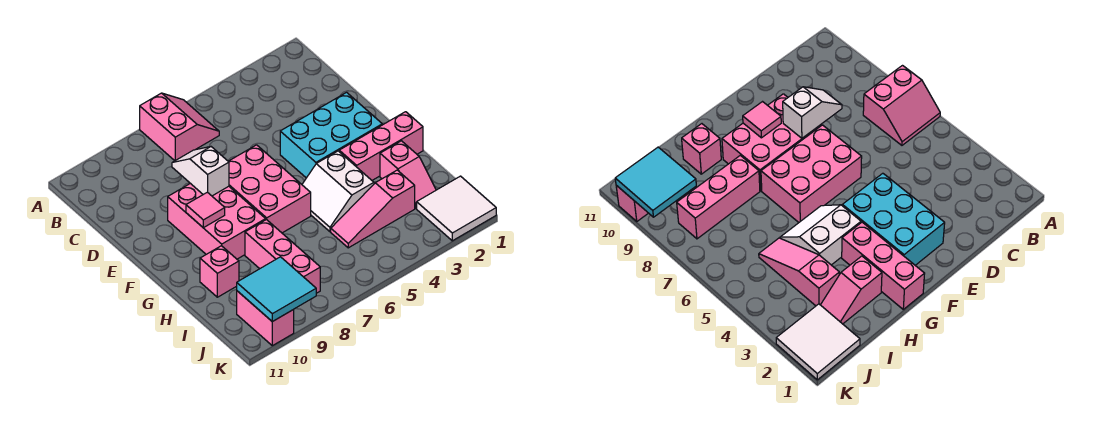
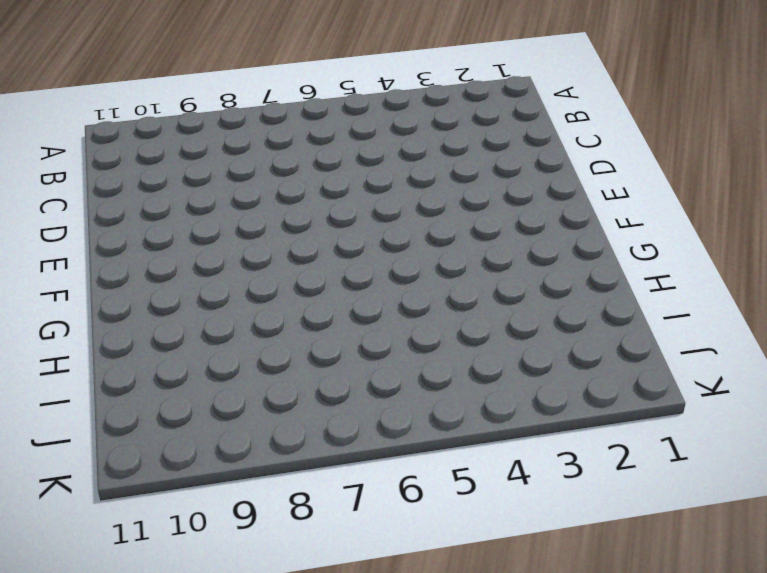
none -> pink slope A6:B7 level 1 top 7
none -> cyan brick E2:F4 level 1
none -> pink brick E6:G7 level 1

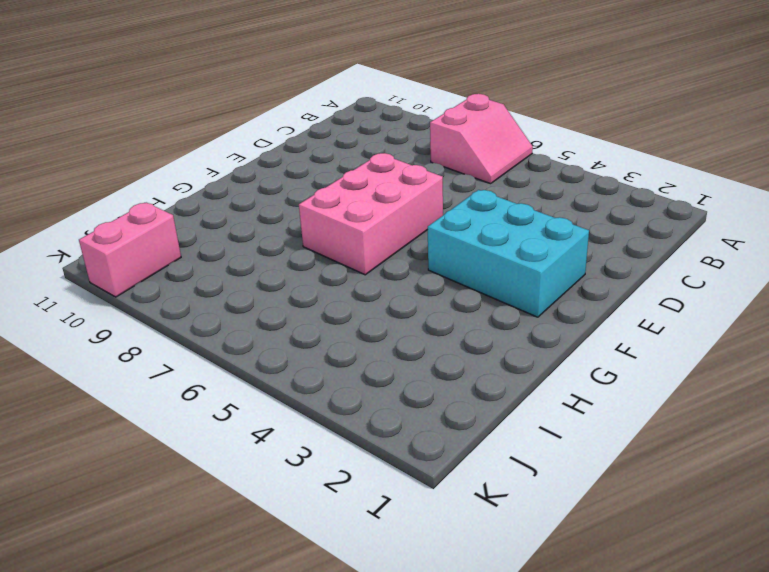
none -> pink brick E8:G9 level 1
none -> pink brick G1:G3 level 1
none -> white slope G4:H5 level 1 top 4

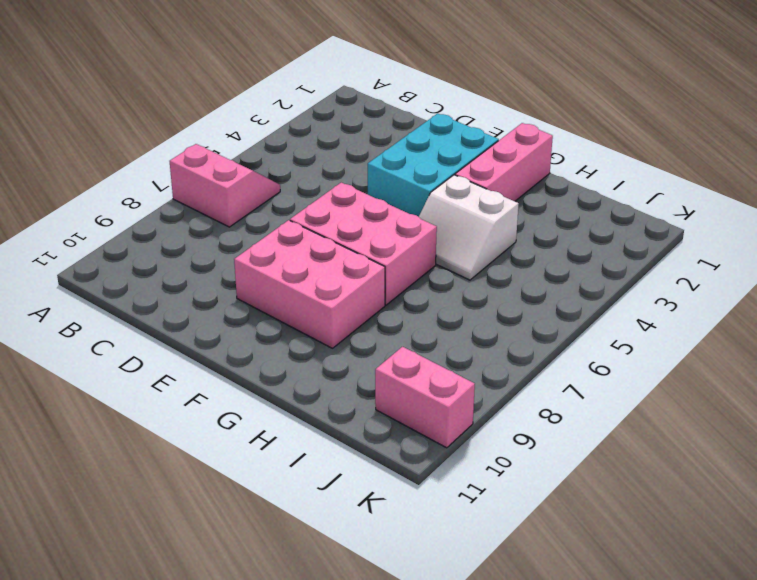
none -> pink slope H2:I2 level 1 top H
none -> pink brick H8:J8 level 1
none -> pink brick H10 level 1

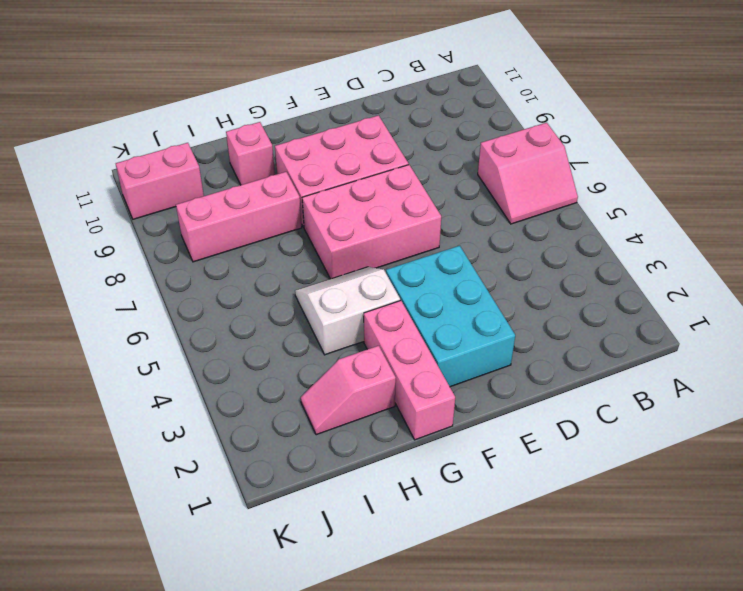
none -> pink slope I3:I5 level 1 top 3
none -> white tile J1:K2 level 1
none -> white slope D8:E8 level 2 top E

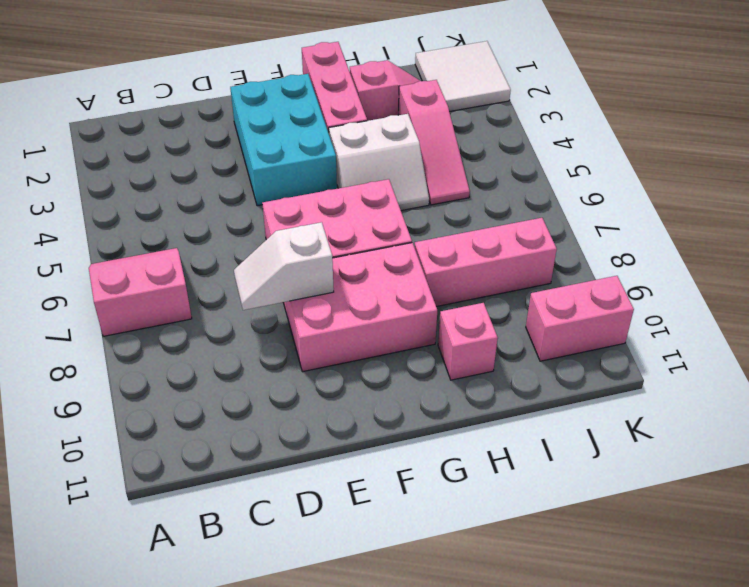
none -> pink tile F9 level 2
none -> cyan tile J9:K10 level 2

